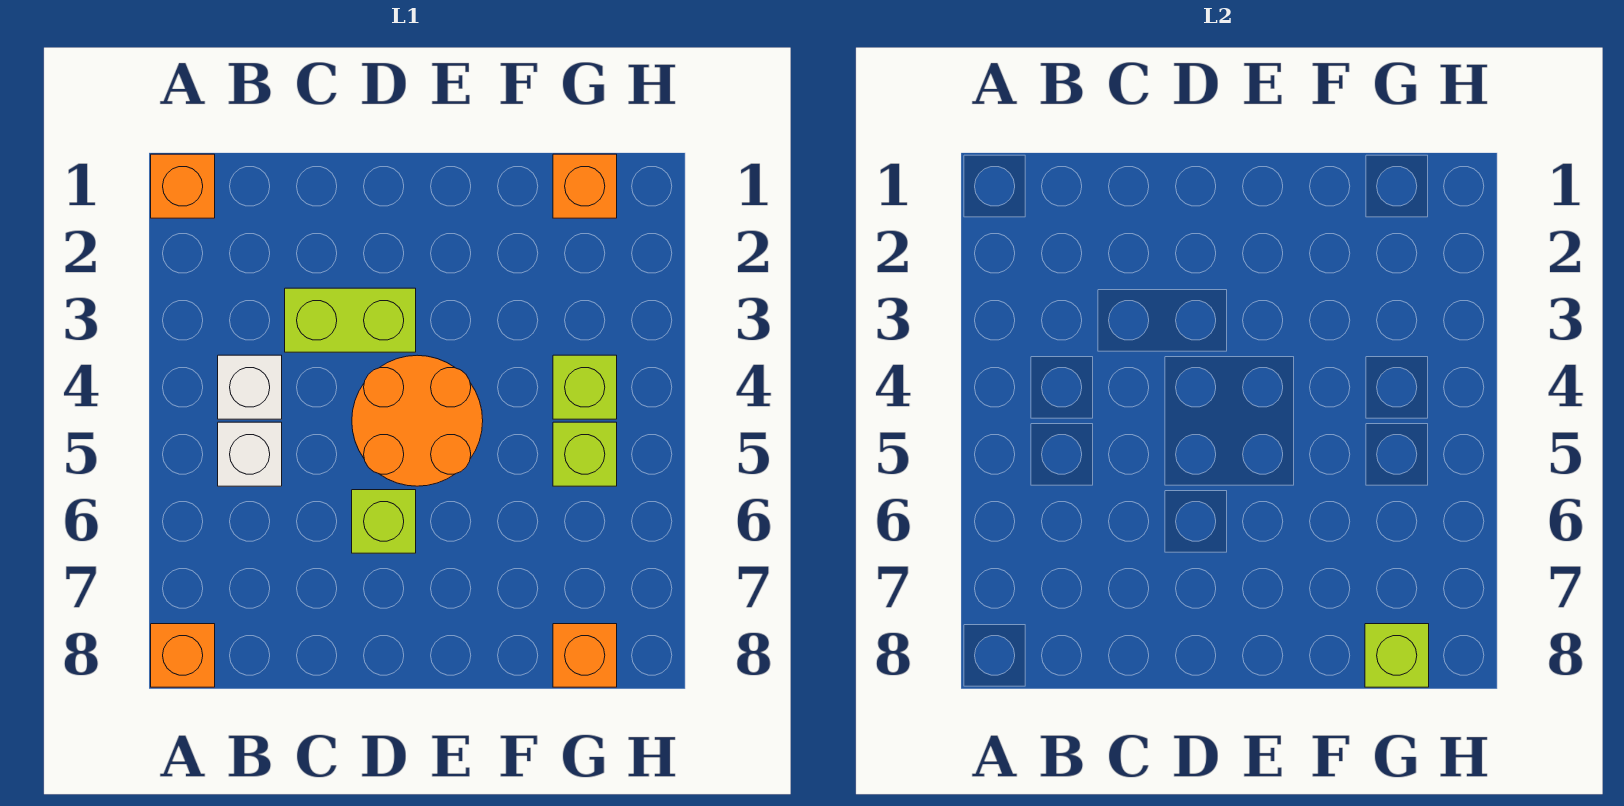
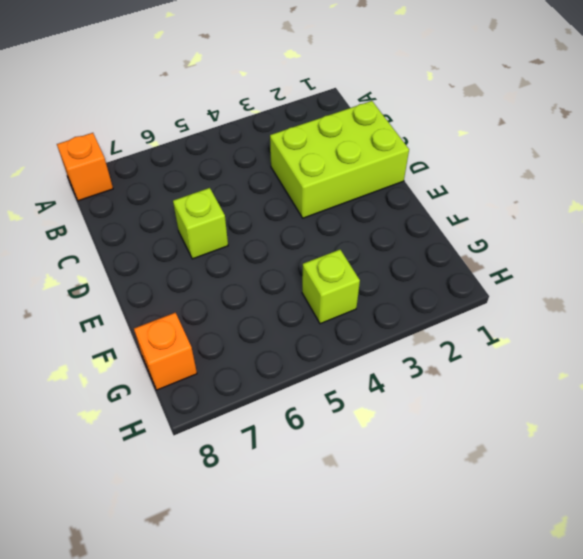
lime brick C1:D3 level 1 -> lime brick C3:D3 level 1
none -> orange brick A1 level 1
none -> white brick B4 level 1
none -> white brick B5 level 1

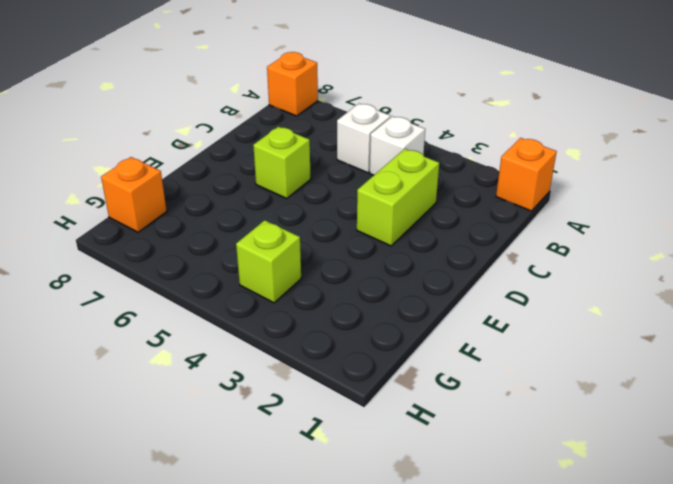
none -> orange round brick D4:E5 level 1
none -> orange brick G1 level 1
none -> lime brick G5 level 1

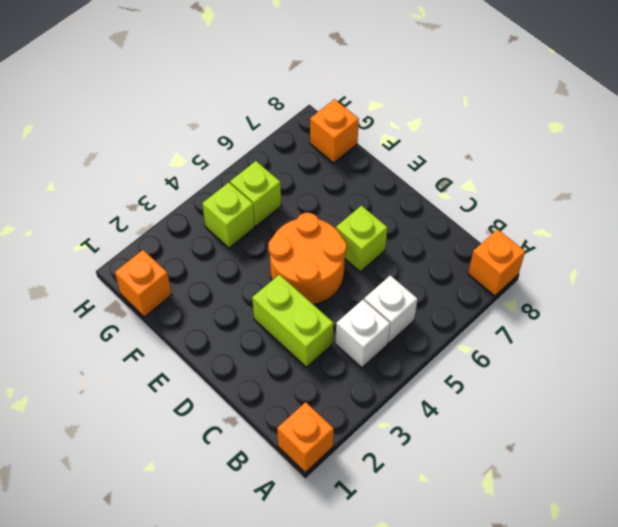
none -> lime brick G8 level 2

